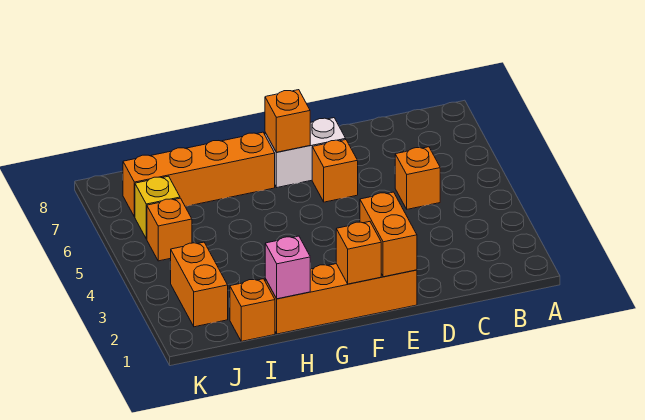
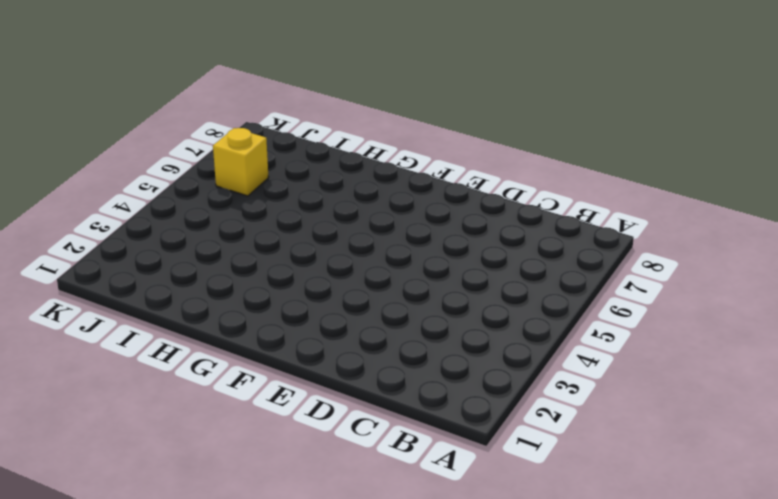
none -> orange brick C5 level 1
none -> orange brick E1:H1 level 1
none -> orange brick E6 level 1

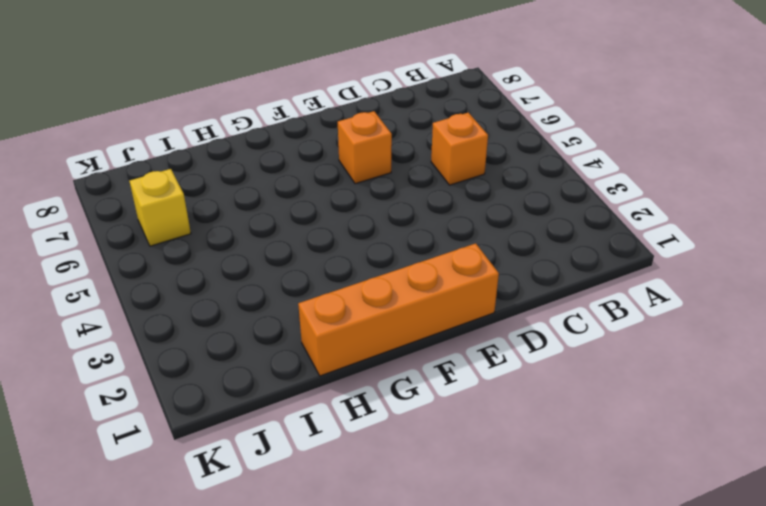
none -> white brick E7:F7 level 1
none -> orange brick G7:J7 level 1
none -> orange brick I1 level 1

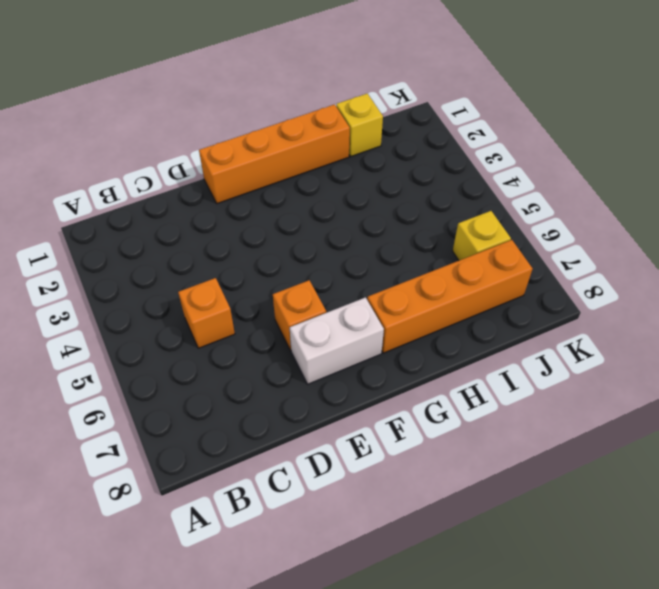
yellow brick I1 level 1 -> orange brick I1 level 1
none -> orange brick J2:J3 level 1
none -> orange brick J5 level 1
none -> orange brick E1:E2 level 2

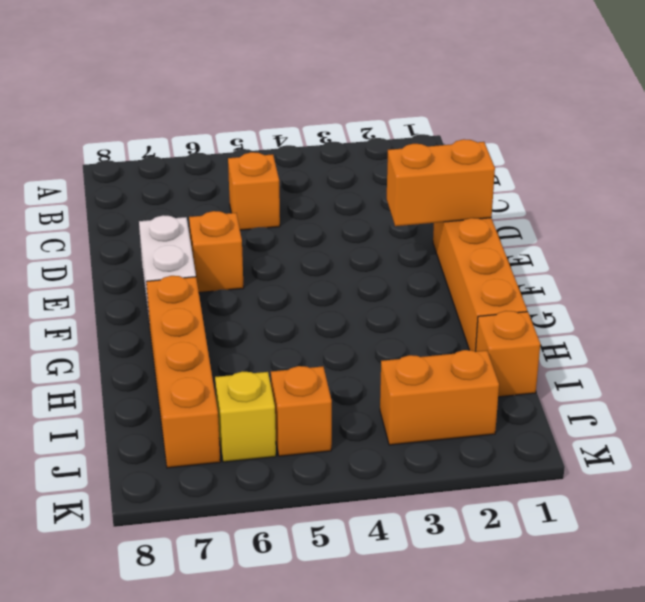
none -> orange brick F1 level 2
none -> orange brick F7 level 2
none -> pink brick H1 level 2

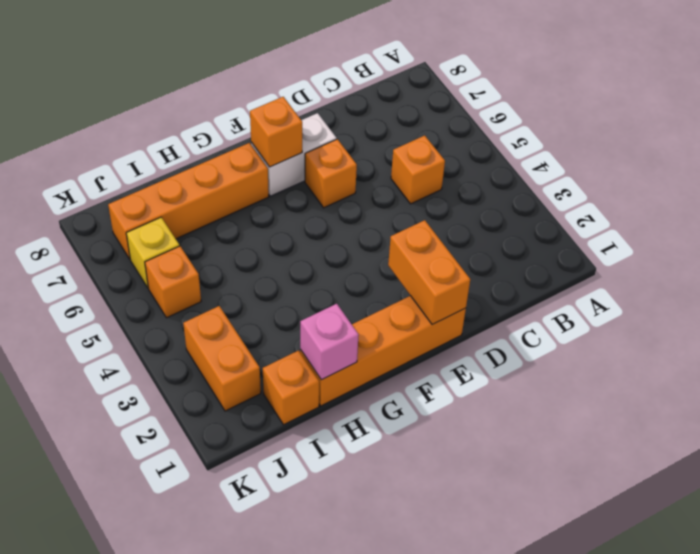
none -> orange brick F1 level 2

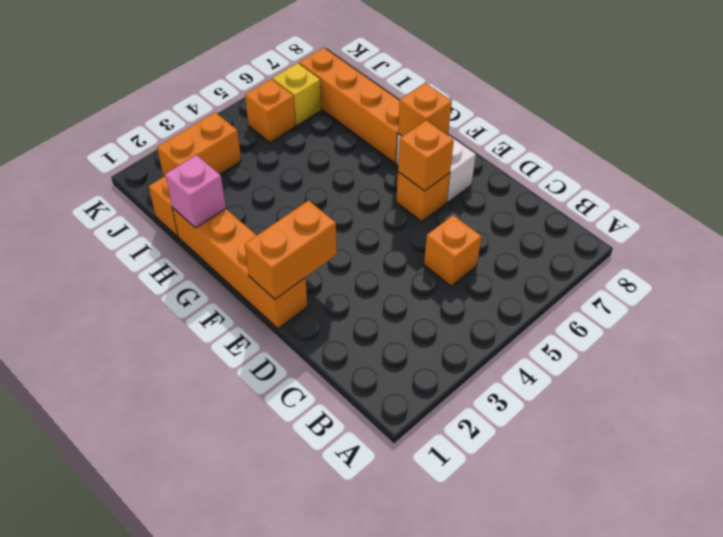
orange brick E6 level 2 -> orange brick F1 level 2

